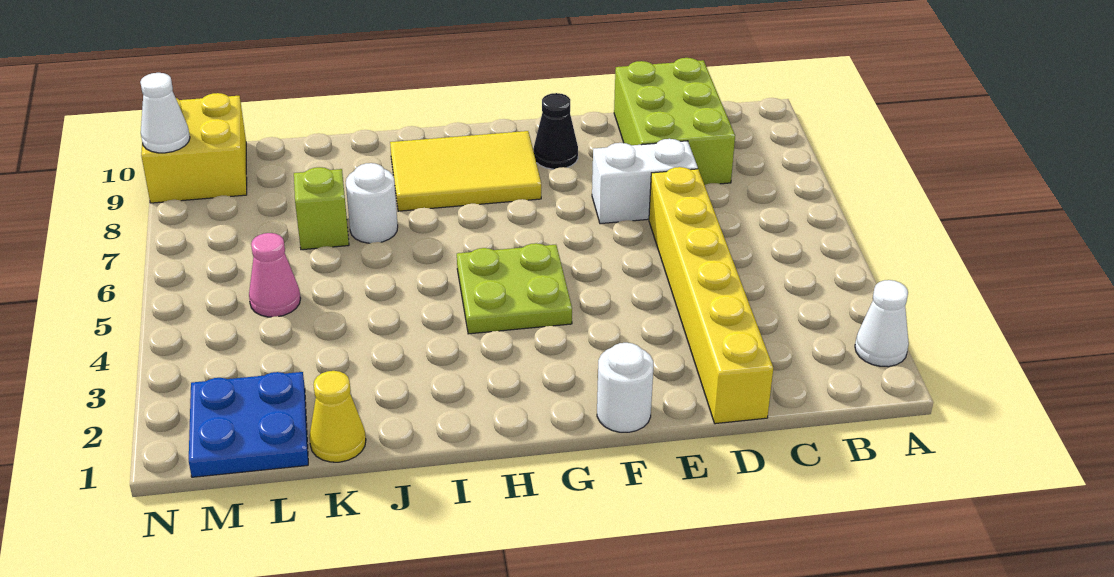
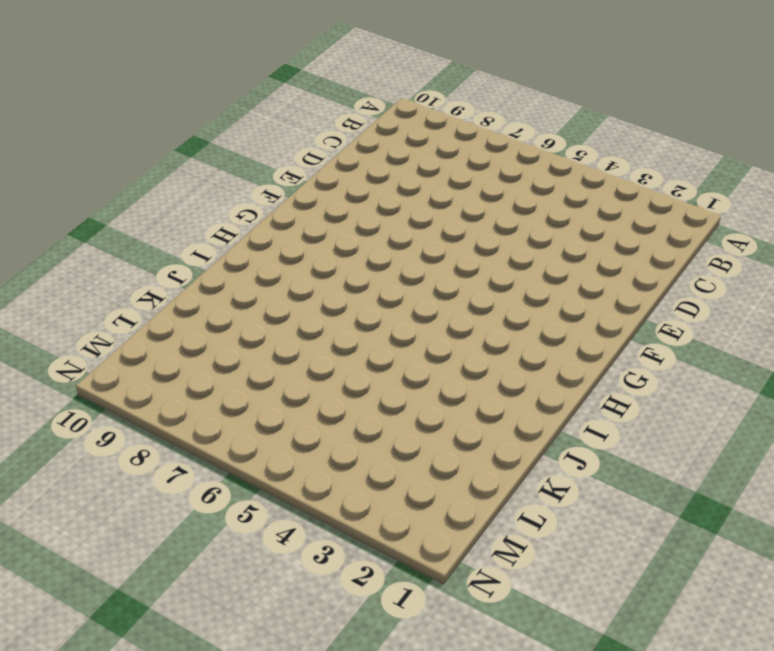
none -> white cone A2 level 1
none -> lime brick C8:D10 level 1
none -> yellow brick D1:D6 level 1

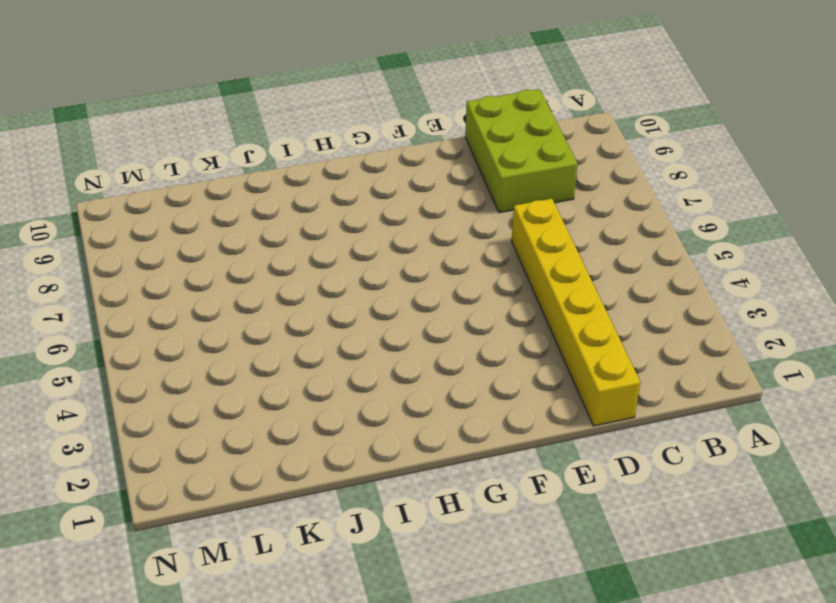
none -> white cone A2 level 1
none -> white brick D7:E7 level 1
none -> white round brick F1 level 1

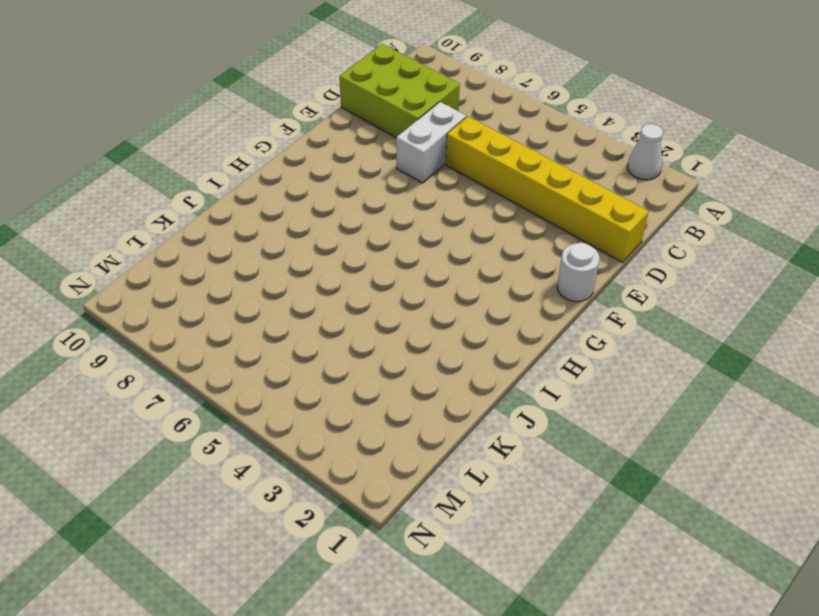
none -> black cone F9 level 1
none -> lime plate G4:H5 level 1
none -> yellow tile G8:I9 level 1

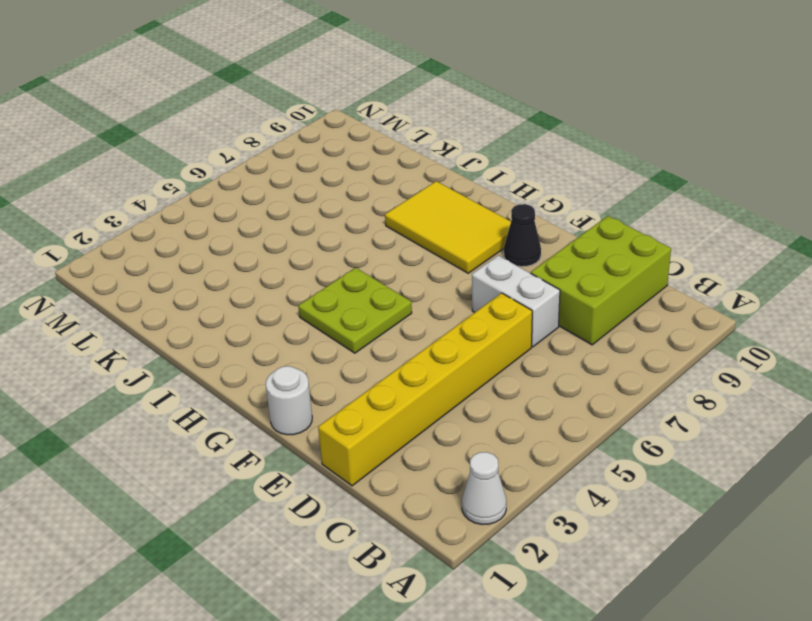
none -> white round brick J7 level 1
none -> yellow cone K1 level 1
none -> lime brick K7 level 1

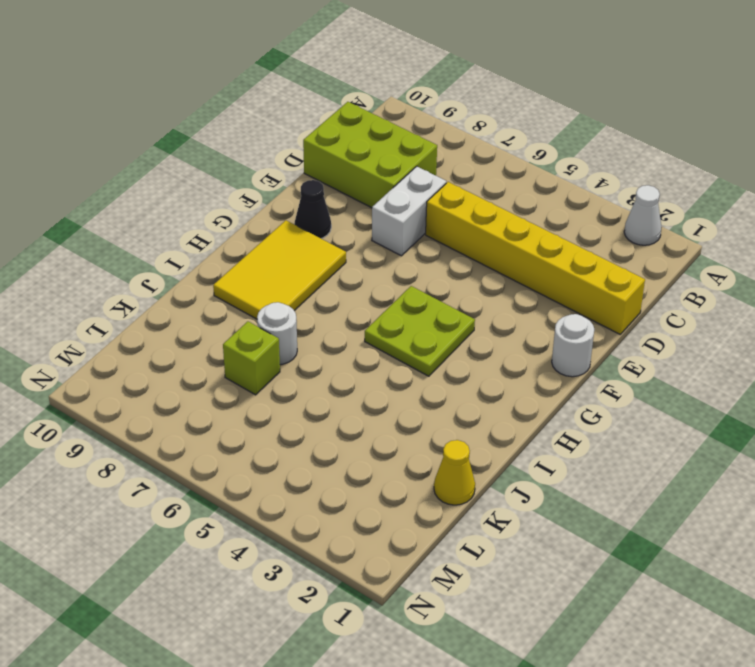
none -> blue plate L1:M2 level 1
none -> pink cone L5 level 1
none -> yellow brick M9:N10 level 1

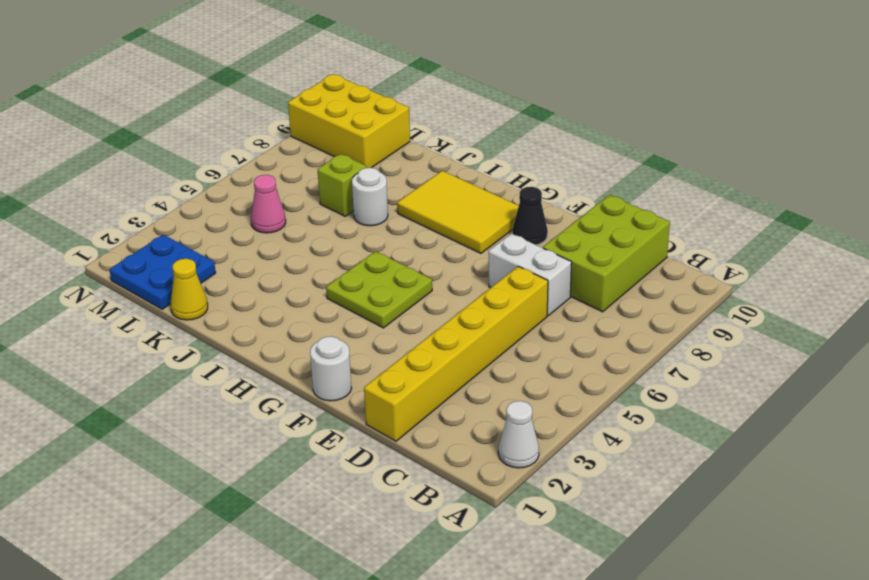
yellow brick L9:N10 level 1 -> yellow brick M9:N10 level 1
none -> white cone N9 level 2

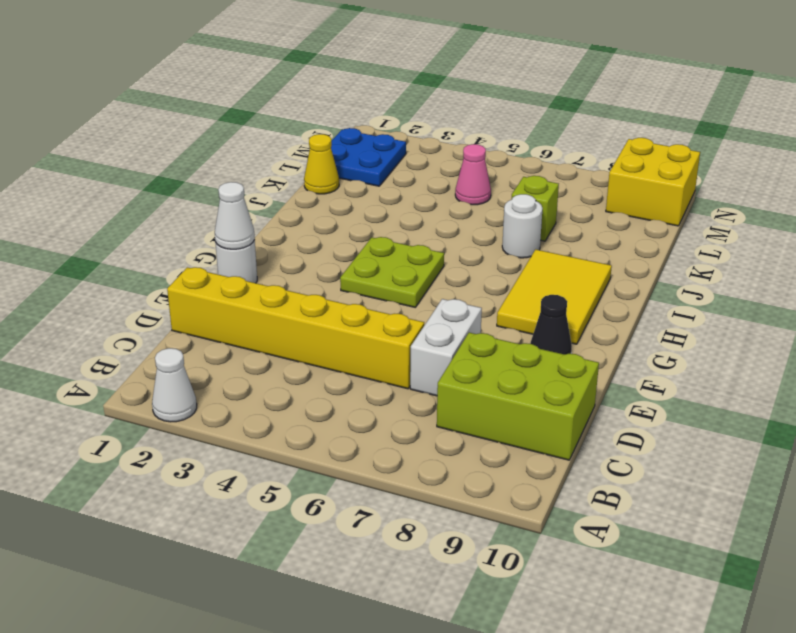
white cone F1 level 2 -> white cone N9 level 2

